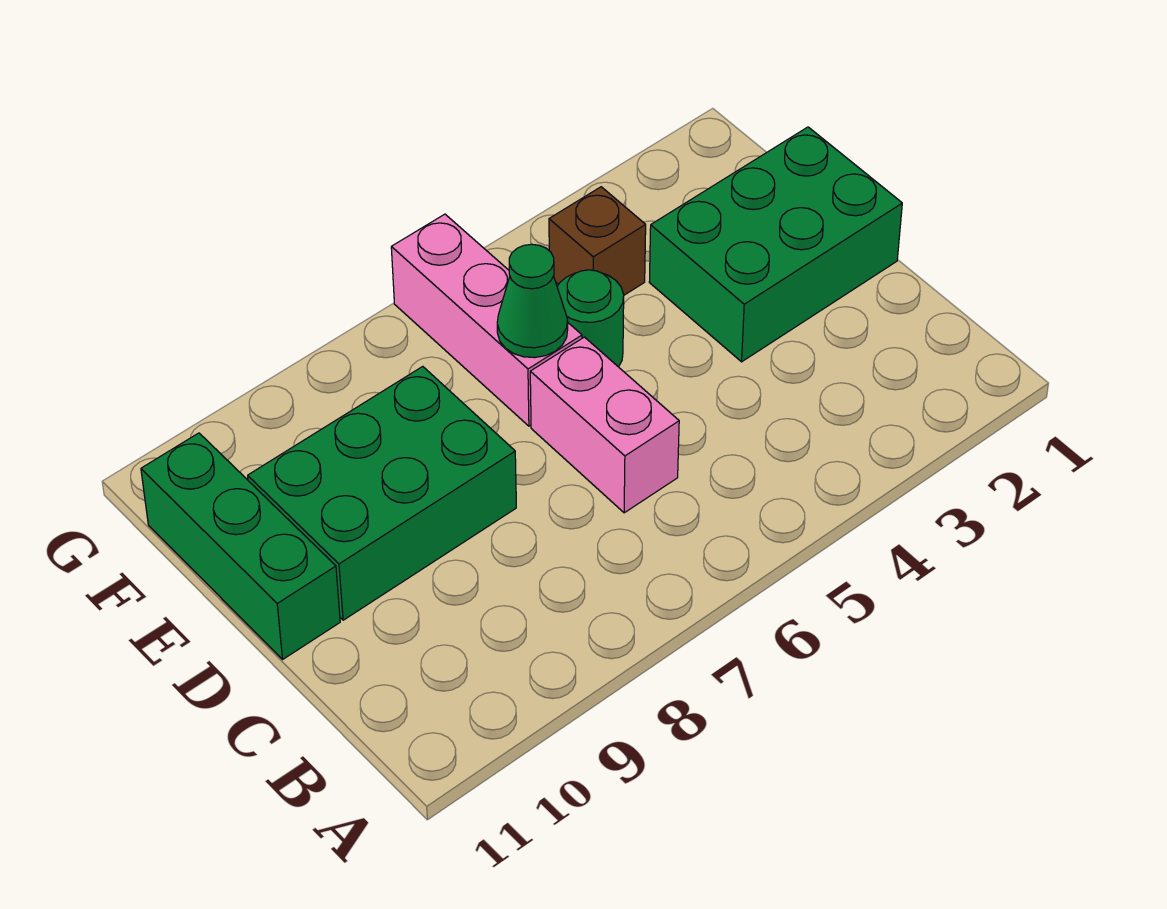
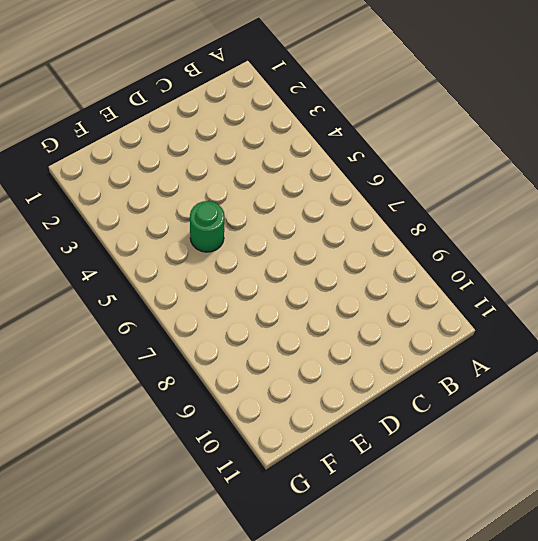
none -> pink brick C6:D6 level 1
none -> green brick D1:E3 level 1

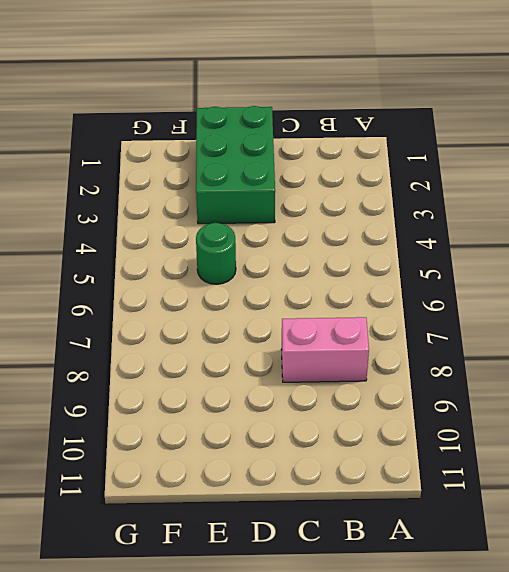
pink brick B8:C8 level 1 -> pink brick C6:D6 level 1
none -> green brick D8:E10 level 1
none -> green brick D11:F11 level 1

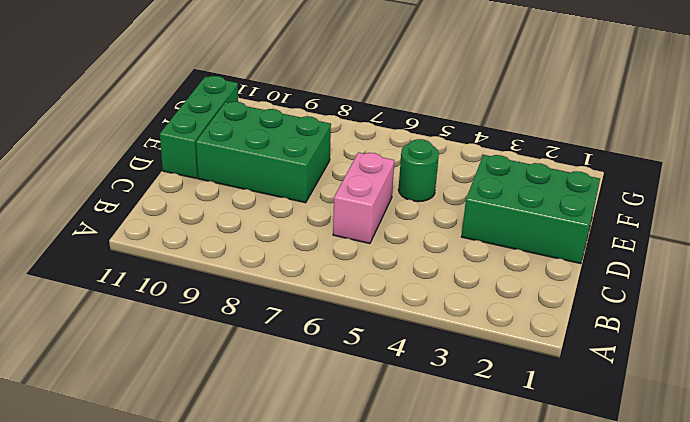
none -> pink brick E6:G6 level 1
none -> brown brick F4 level 1

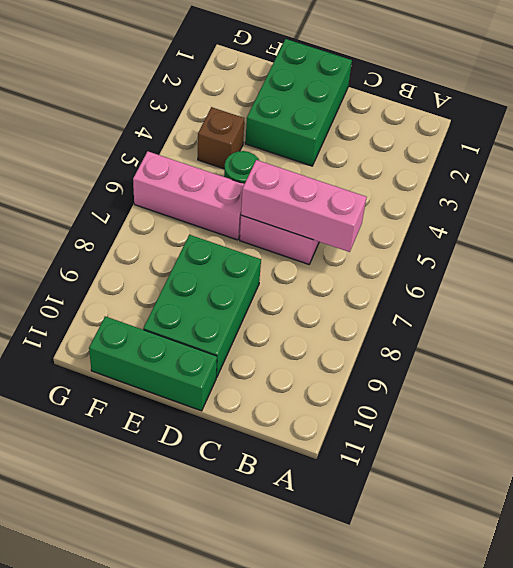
pink brick B6:D6 level 2 -> none
none -> green cone E6 level 2

